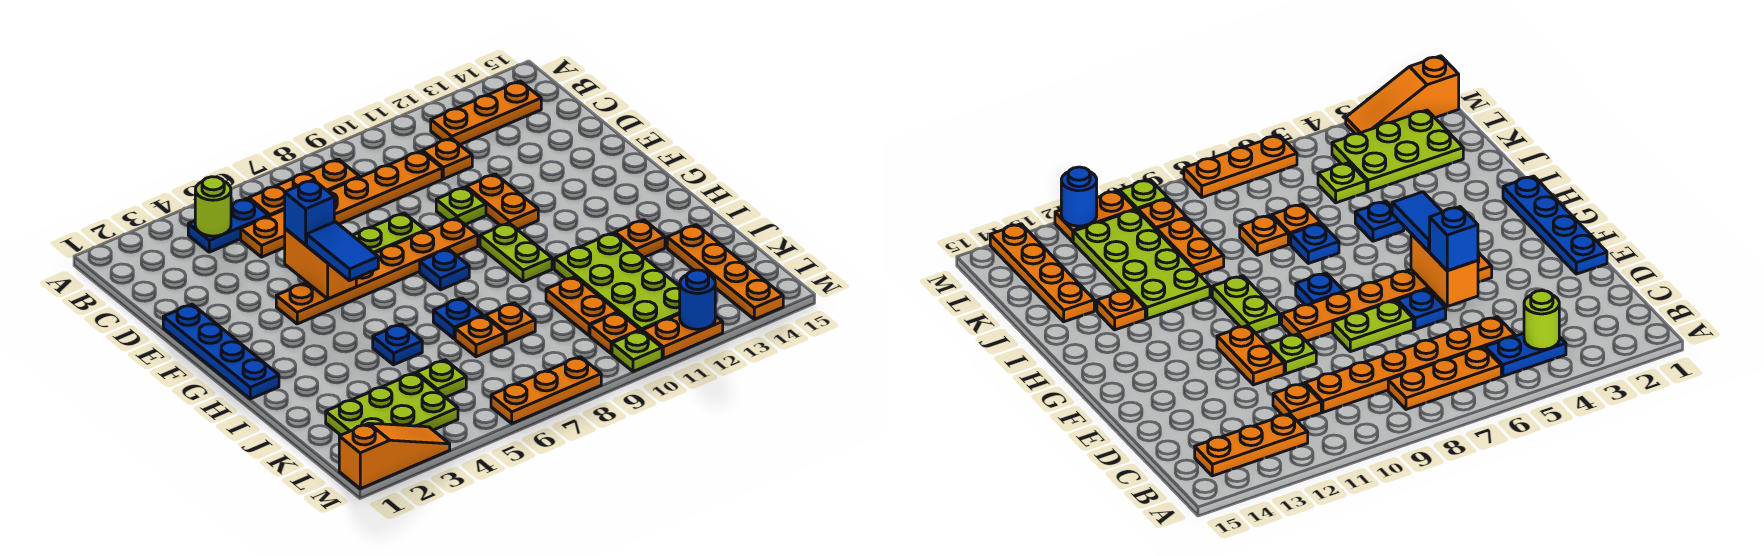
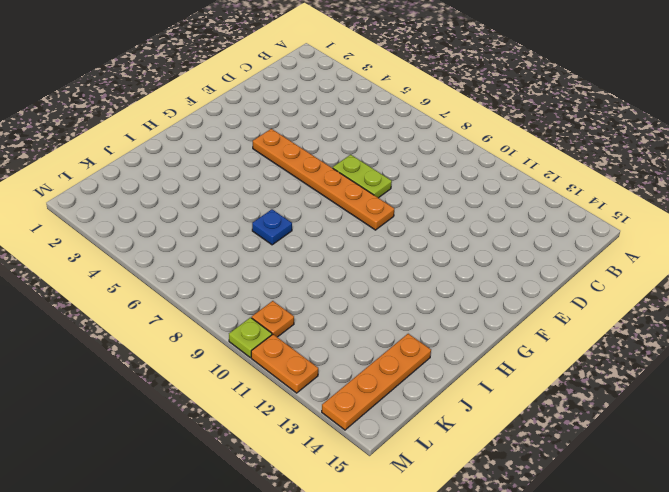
none -> blue plate B4:B5 level 1
none -> orange plate B6:B8 level 1
none -> orange plate B12:B14 level 1
none -> orange plate C5:C10 level 1

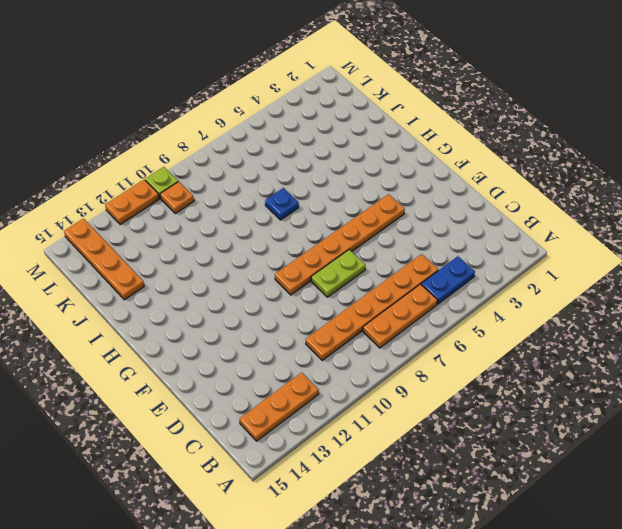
none -> orange plate C11 level 1
none -> blue plate E1:H1 level 1
none -> blue plate E6 level 1
none -> lime plate E10 level 1

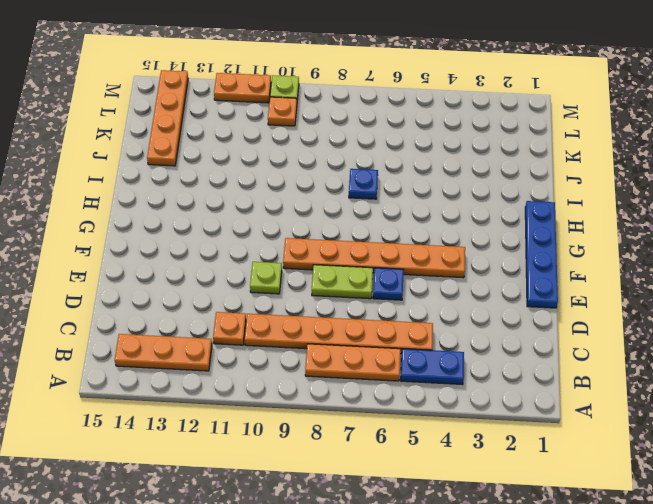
none -> orange plate E11:F11 level 1
none -> blue plate G8 level 1
none -> lime plate G10:H10 level 1
none -> blue plate I5 level 1

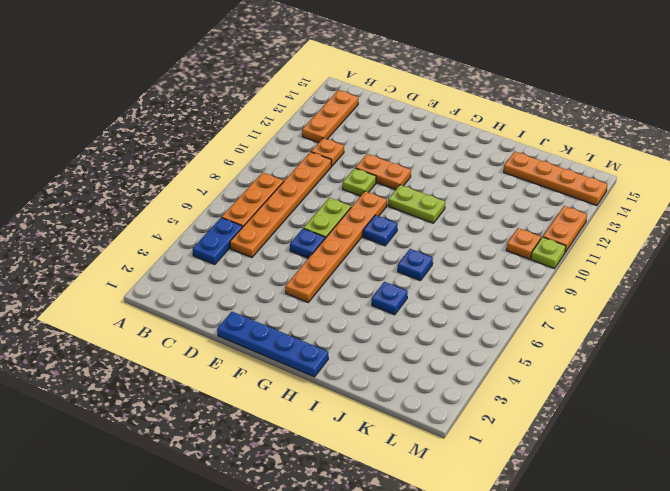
none -> lime plate I11:L12 level 1
none -> orange plate I13 level 1
none -> orange plate J7 level 1
none -> orange plate J8 level 1

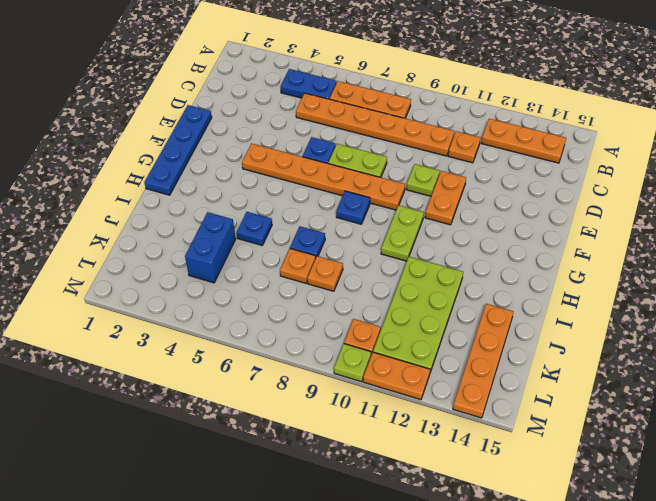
blue brick J4:K4 level 1 -> lime plate K2:L4 level 1
none -> orange plate I13 level 1
none -> orange plate J10:K10 level 1
none -> lime plate K5 level 1
none -> orange slope M1:M3 level 1 top 1

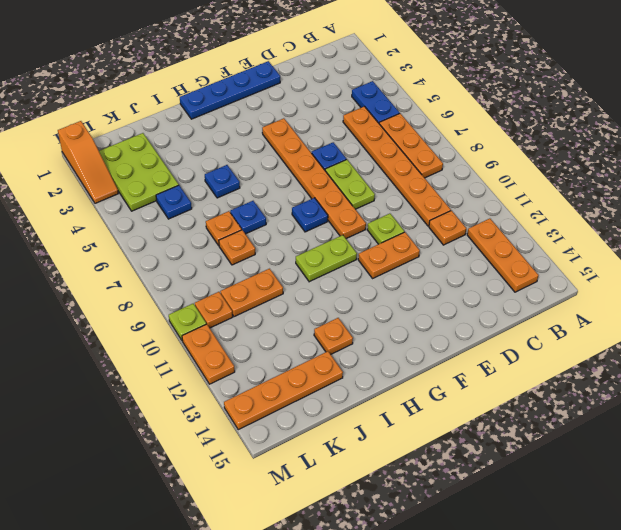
blue plate K5 level 1 -> lime plate K5 level 1
none -> lime plate I11:L12 level 1
none -> orange plate M6:M8 level 1
none -> lime round brick B4 level 2
none -> orange brick E5:F5 level 2

